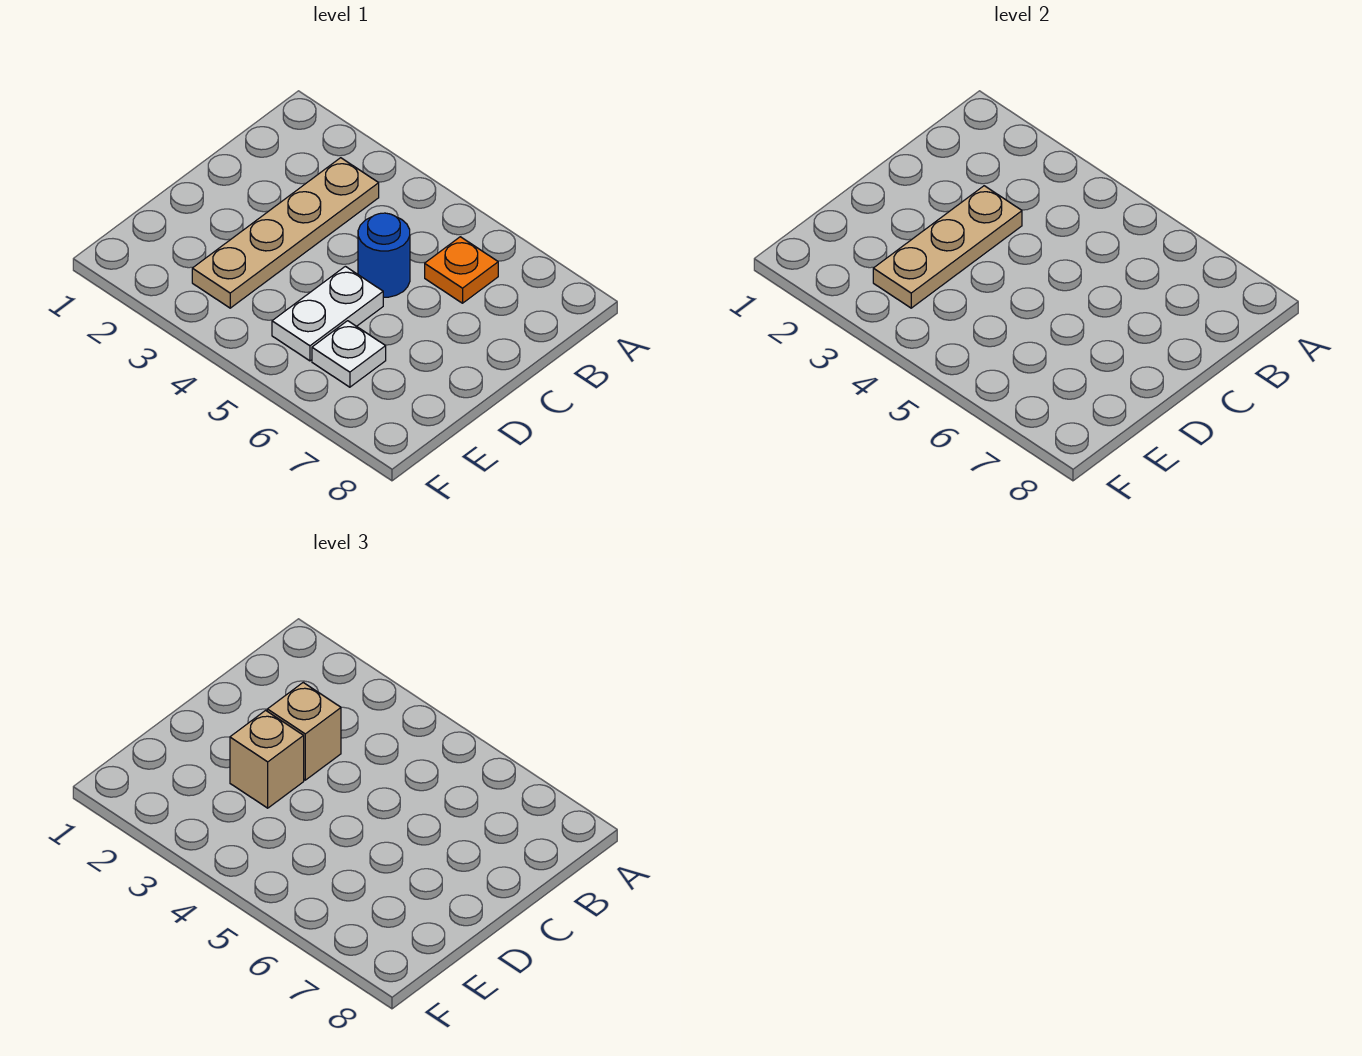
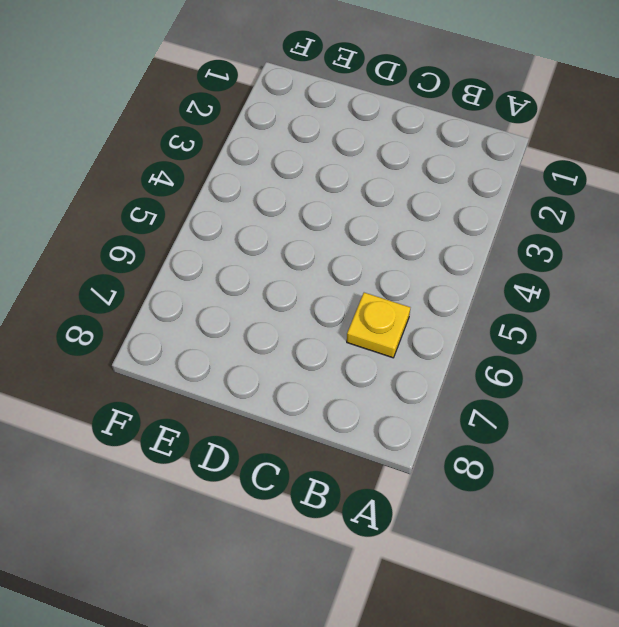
yellow plate B6 level 1 -> orange plate B6 level 1
none -> tan plate B3:E3 level 1
none -> blue round brick C5 level 1

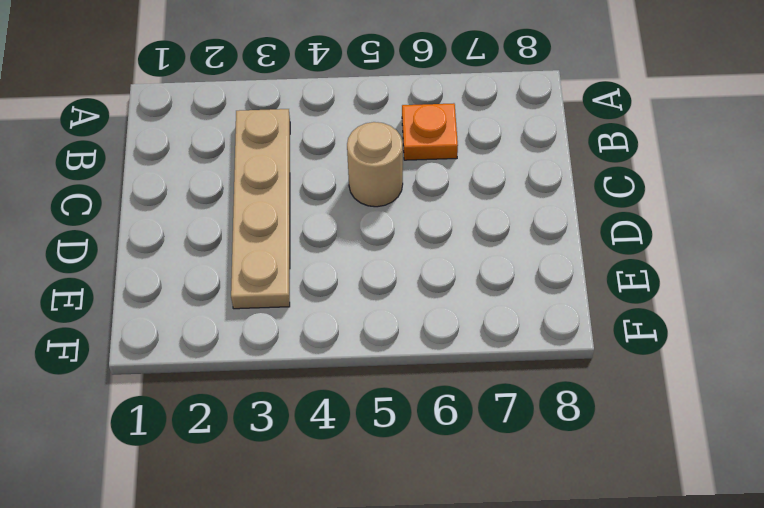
tan round brick C5 level 1 -> blue round brick C5 level 1
none -> white plate D5:E5 level 1
none -> white plate E6 level 1

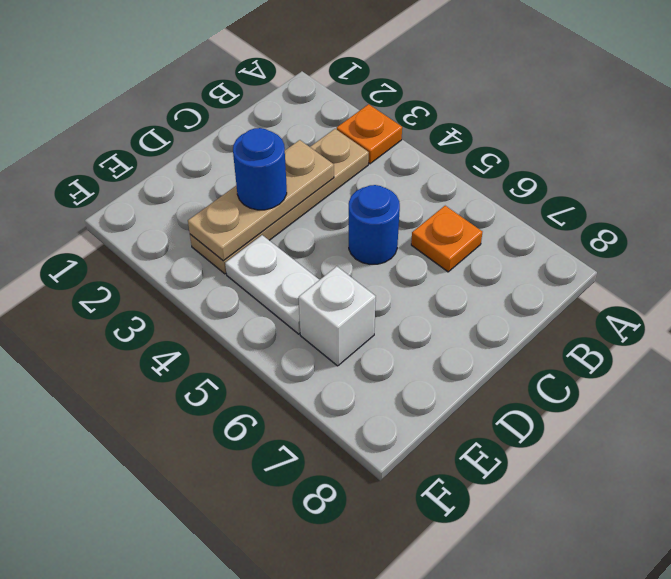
orange plate A3 level 1 -> none
blue round brick D3 level 3 -> tan brick D3 level 3
white plate E4:E5 level 1 -> white plate D5:E5 level 1
white brick E6 level 1 -> white plate E6 level 1
none -> tan brick C3 level 3

